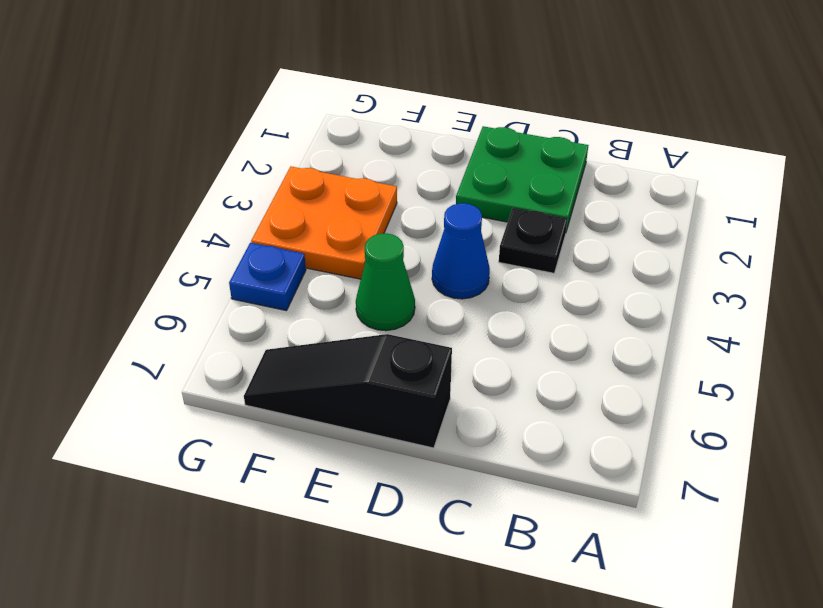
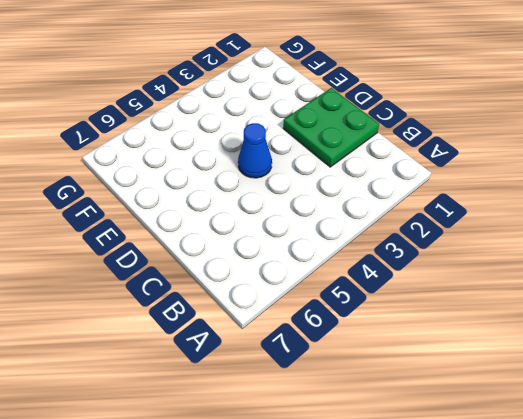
none -> black plate C3 level 1
none -> black slope D7:F7 level 1 top D

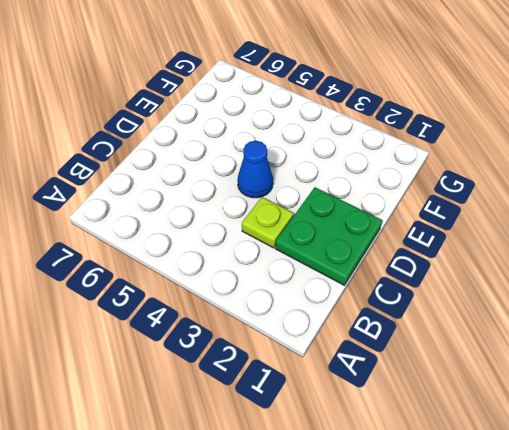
lime plate C3 level 1 -> black plate C3 level 1
none -> black slope D7:F7 level 1 top D
none -> green cone E5 level 1

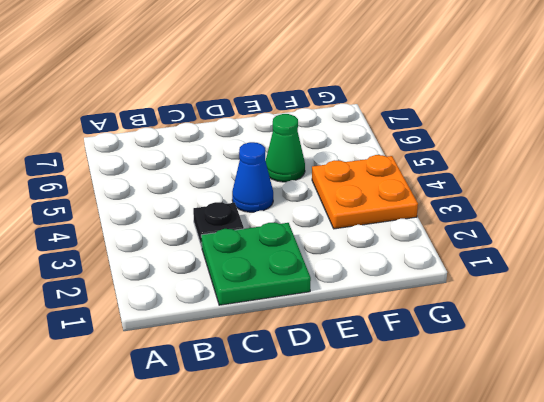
none -> black slope D7:F7 level 1 top D
none -> blue plate G5 level 1

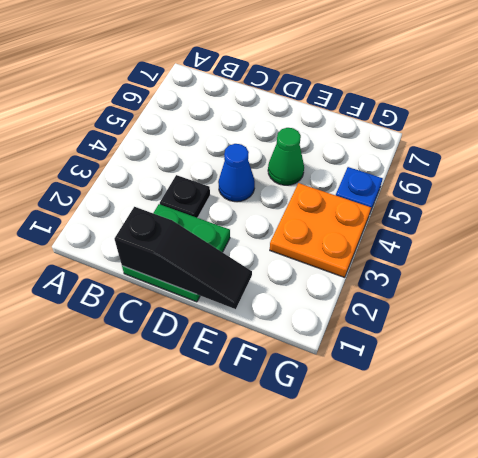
black slope C1:E1 level 2 top C -> black slope D7:F7 level 1 top D

